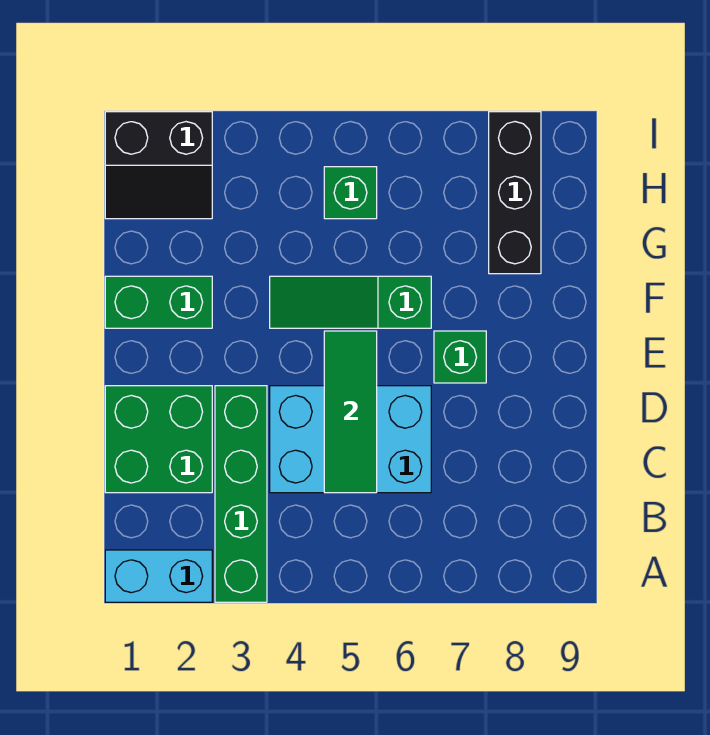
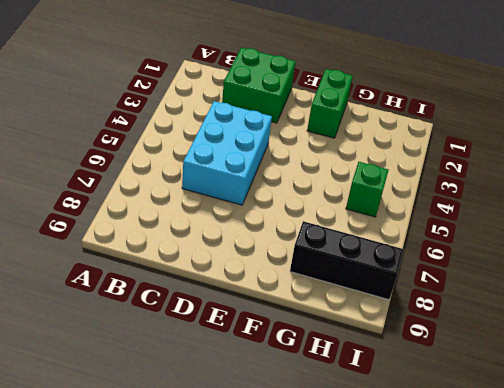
none -> cyan brick A1:A2 level 1
none -> green brick A3:D3 level 1

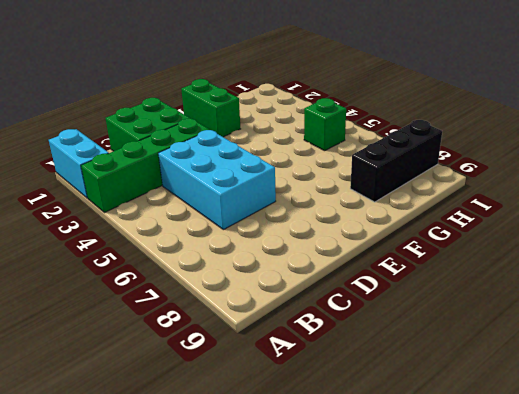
none -> green brick E7 level 1
none -> green slope F4:F6 level 1 top 6

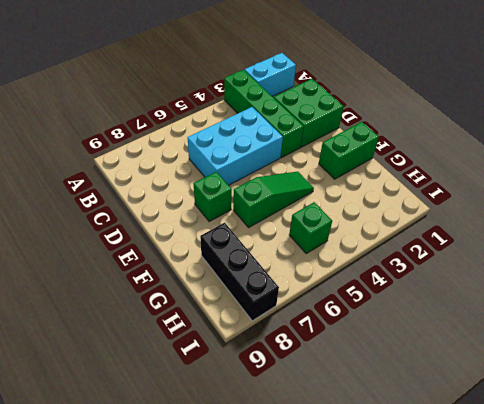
none -> black slope H1:I2 level 1 top I
none -> green tile C5:E5 level 2

